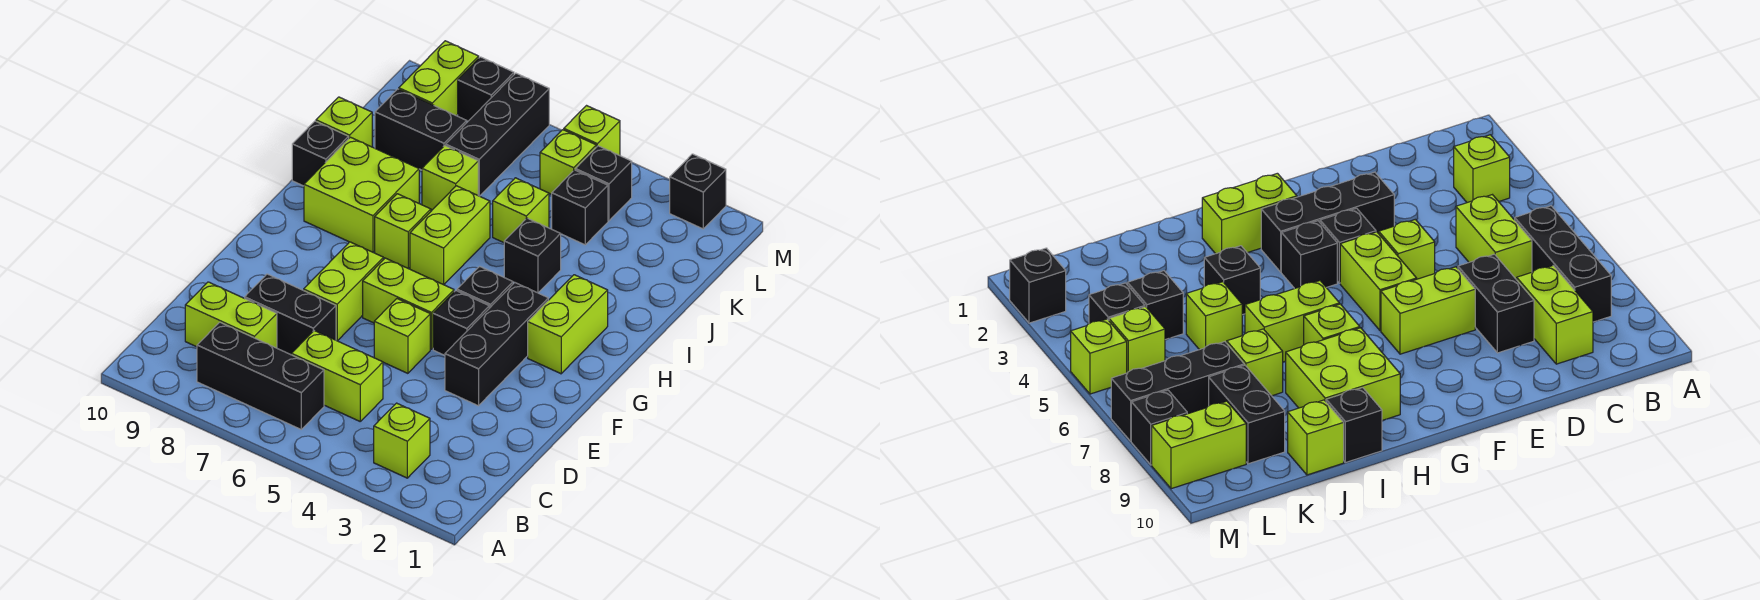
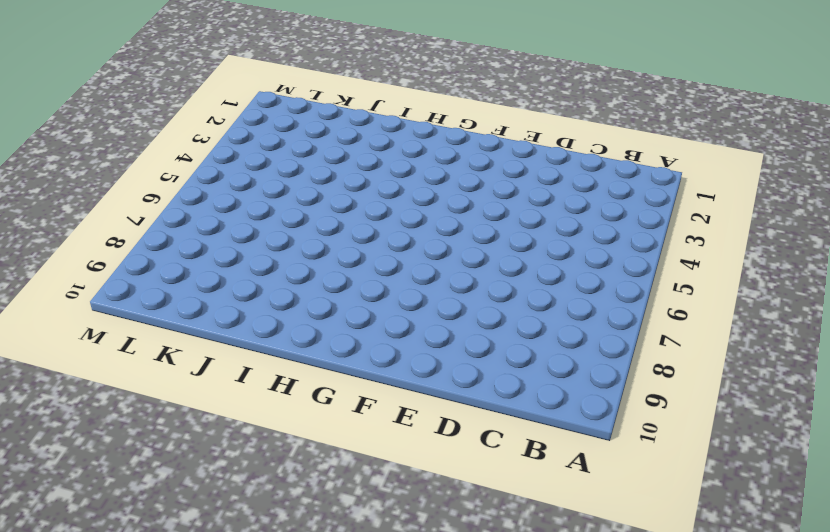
none -> lime brick B3 level 1
none -> black brick B6:B8 level 1
none -> lime brick C5:C6 level 1

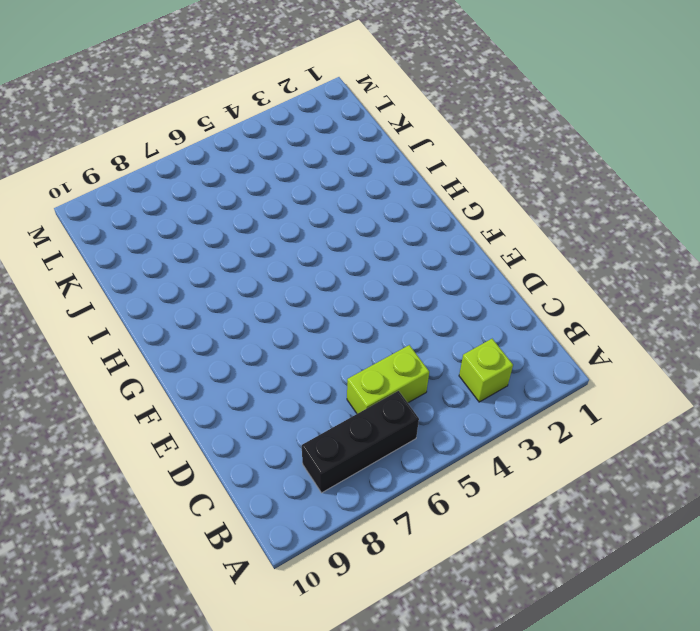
none -> lime brick C8:C9 level 1
none -> black brick D7:D8 level 1
none -> black brick E3:G3 level 1

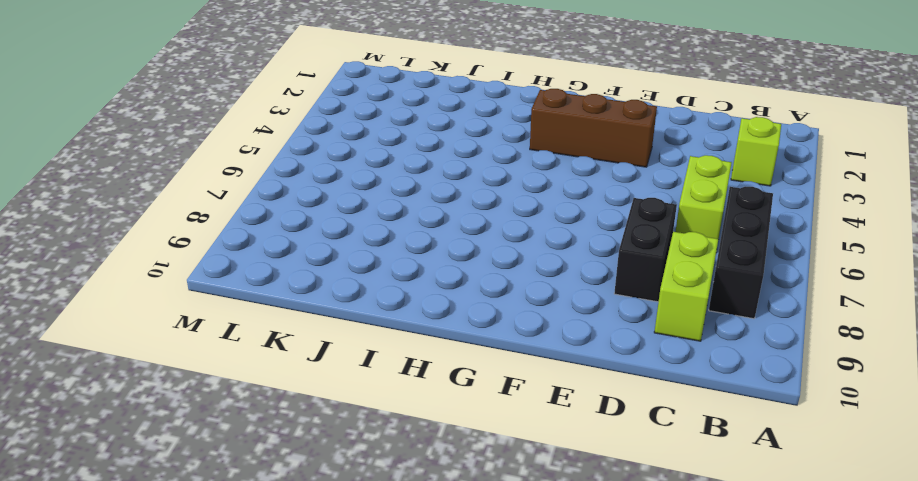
brown brick E3:G3 level 1 -> black brick E3:G3 level 1
none -> lime brick E5 level 1
none -> lime brick E7:F7 level 1
none -> black brick F4 level 1

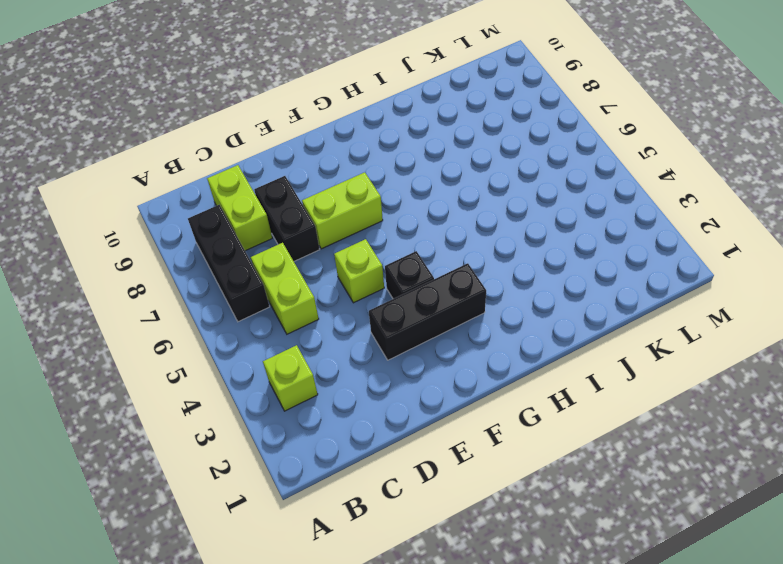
none -> lime brick F5:F6 level 1
none -> lime brick G2:H2 level 1
none -> black brick G4 level 1

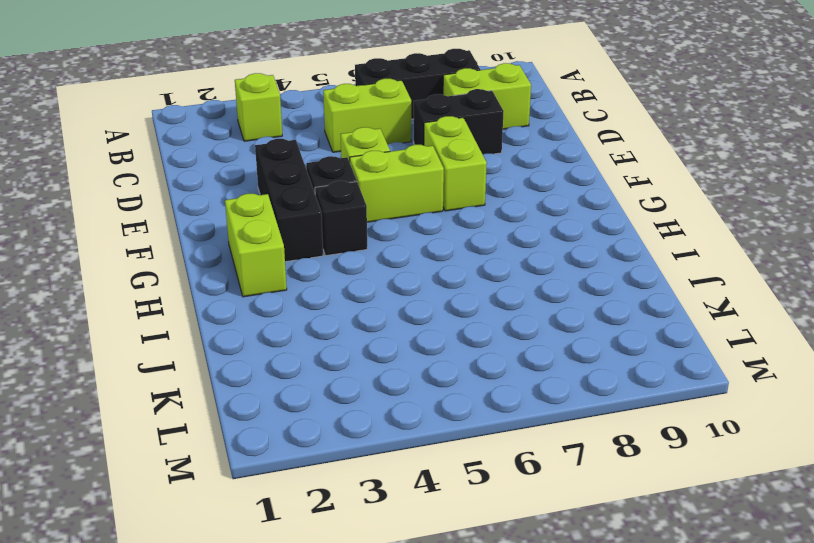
none -> lime brick H6:I6 level 1
none -> lime brick H7 level 1
none -> lime brick H8:I9 level 1

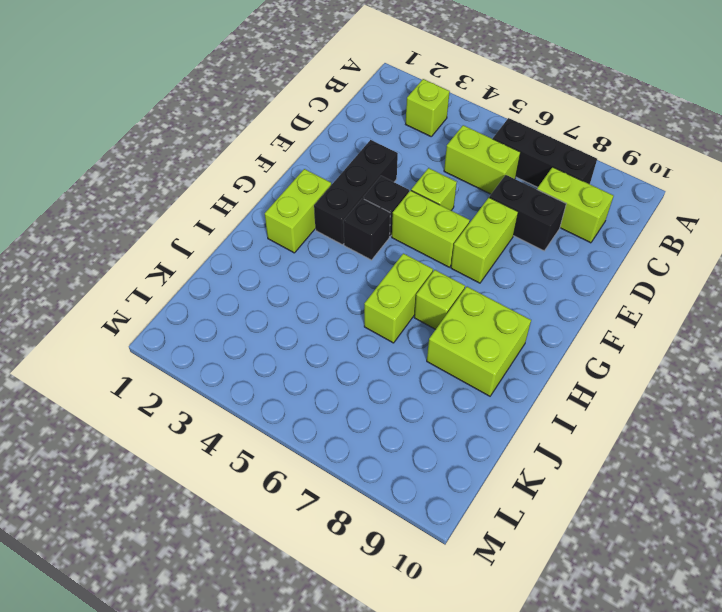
none -> black brick I4 level 1
none -> black brick I10 level 1
none -> lime brick J5 level 1

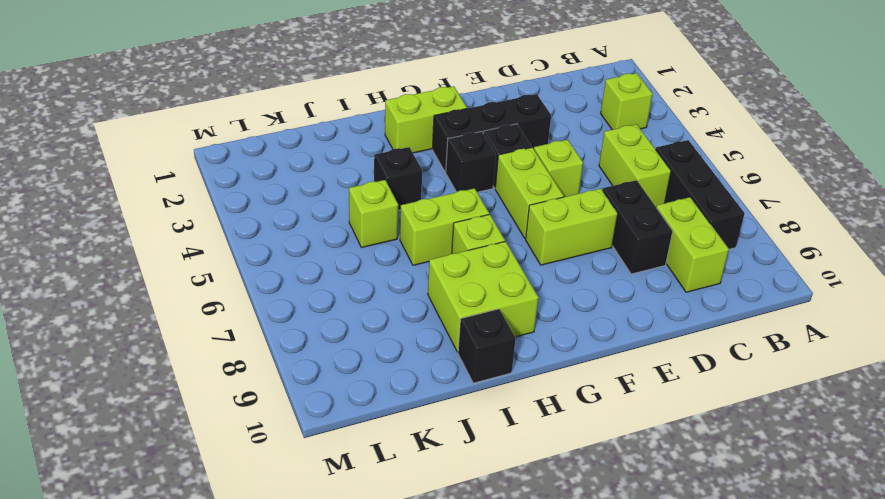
none -> lime brick J7 level 1
none -> lime brick J10 level 1
none -> black brick K4 level 1

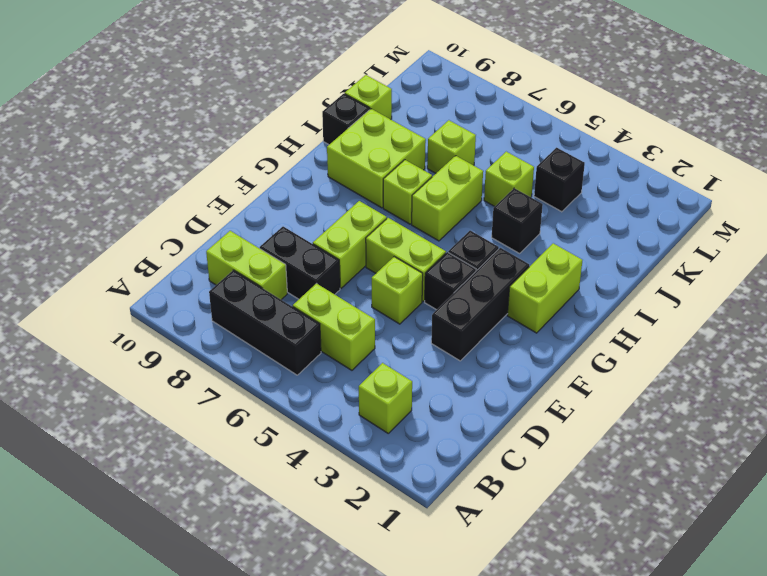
none -> black brick K7:M7 level 1
none -> black brick K8:K9 level 1
none -> black brick L4 level 1

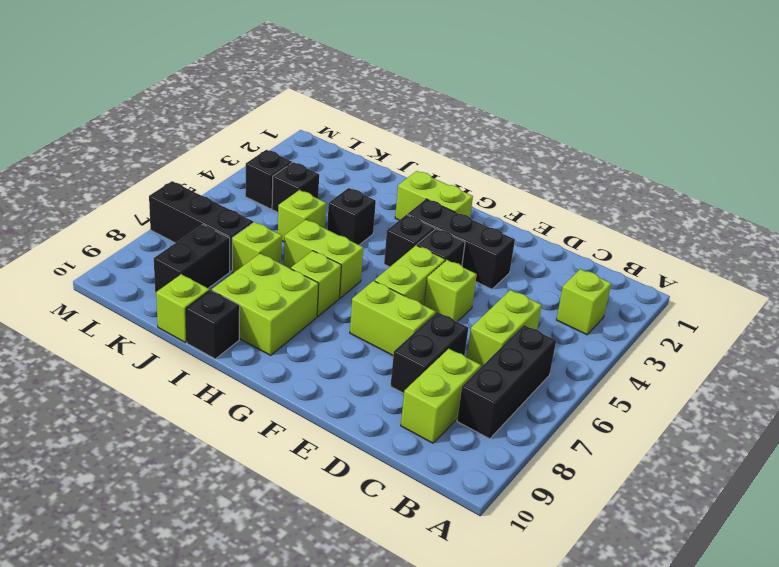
none -> lime brick L5 level 1
none -> lime brick L9:M9 level 1
none -> black brick M2 level 1

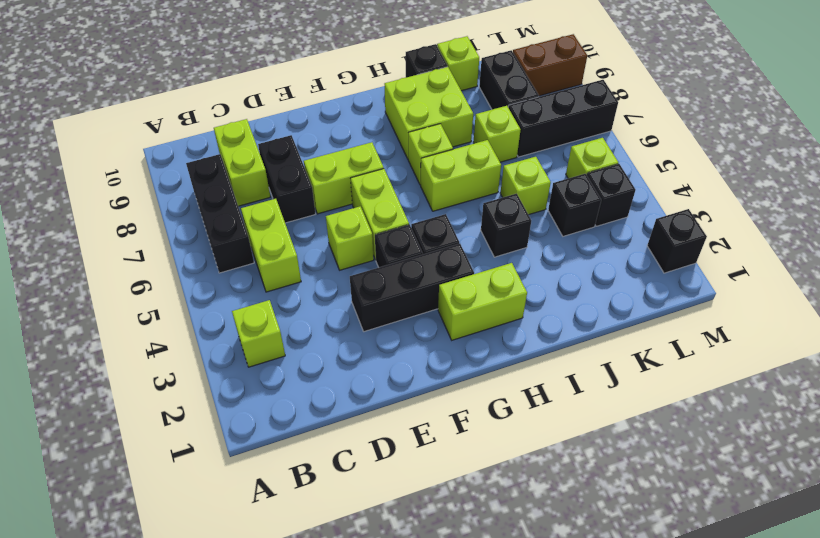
brown brick L9:M9 level 1 -> lime brick L9:M9 level 1
none -> lime brick M5 level 1
none -> black brick M8 level 1

